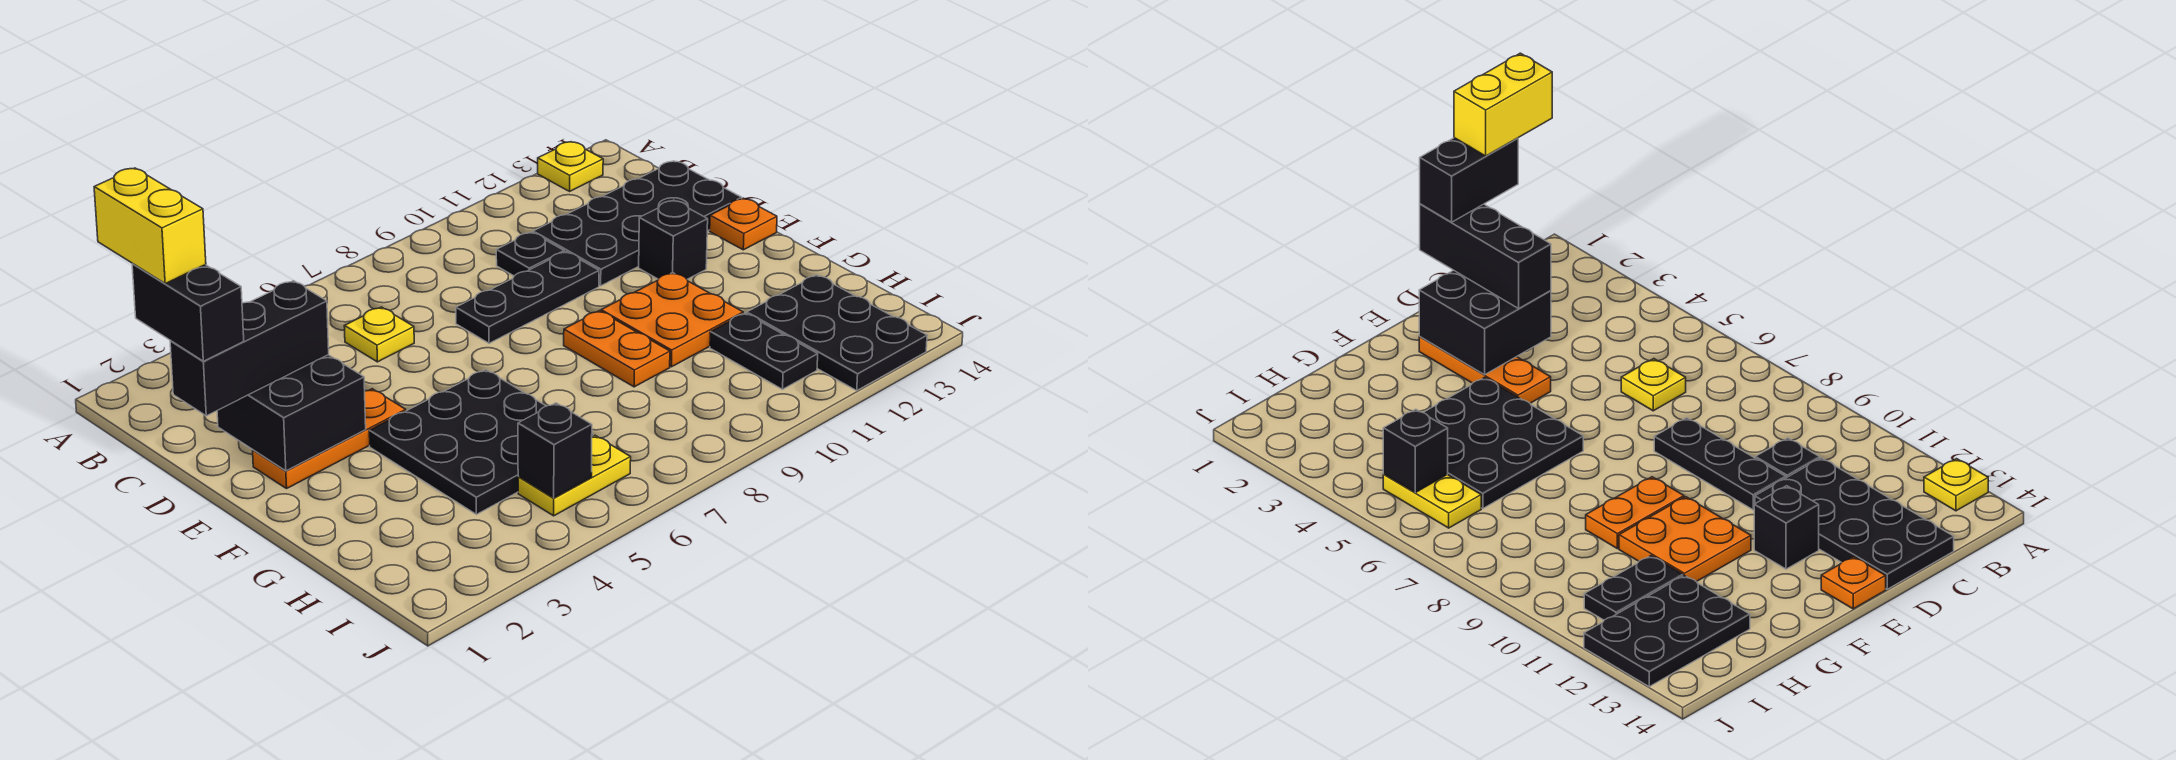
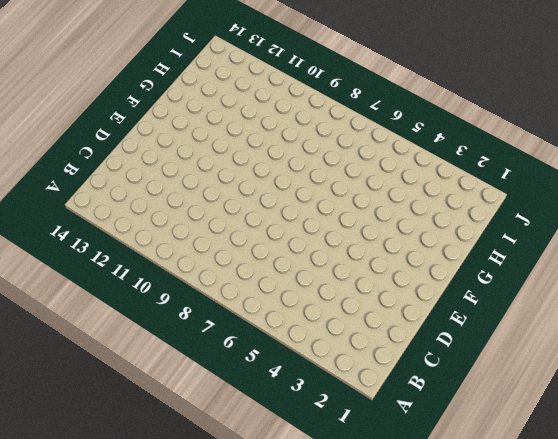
none -> yellow plate A13 level 1
none -> yellow plate C6 level 1
none -> black plate C10 level 1

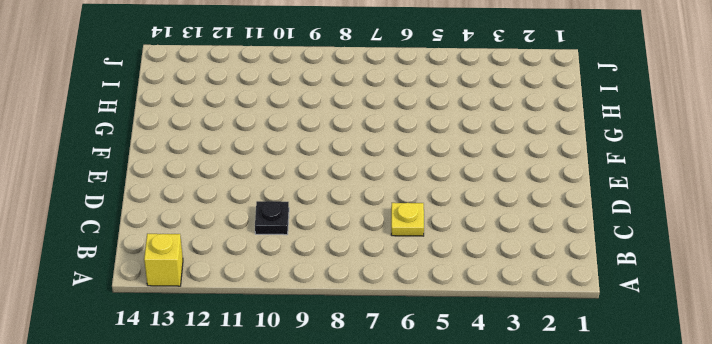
yellow brick A13 level 1 -> yellow plate A13 level 1
none -> black plate C11:D14 level 1
none -> black plate D8:D10 level 1
none -> orange plate E2:E4 level 1

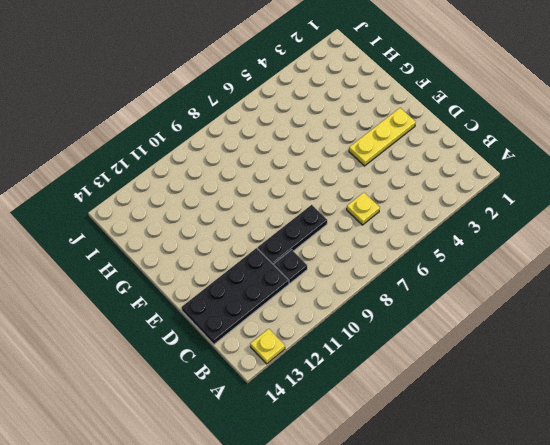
yellow plate E2:E4 level 1 -> orange plate E2:E4 level 1
none -> black brick E12 level 1
none -> orange plate E14 level 1
none -> black plate F4:H6 level 1

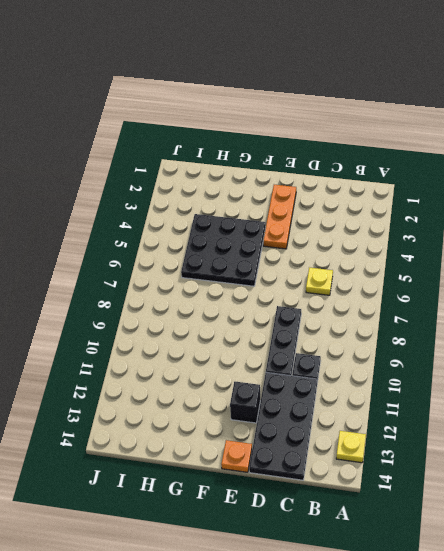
none -> orange plate F9:G9 level 1
none -> orange plate F10:G11 level 1
none -> black plate H11:I11 level 1

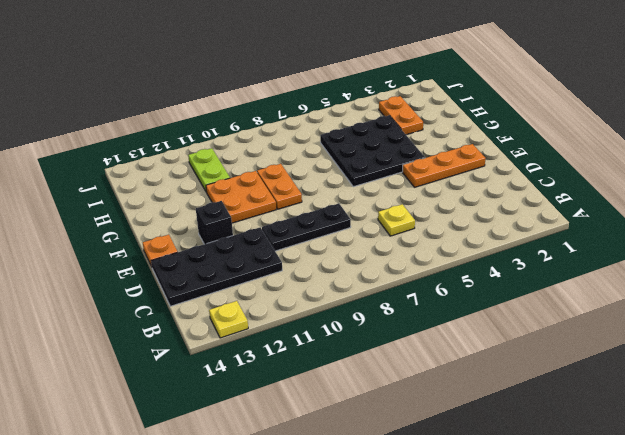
orange plate H3:I3 level 1 -> none
lime plate H11:I11 level 1 -> black plate H11:I11 level 1
none -> black plate C10 level 1
none -> black plate H12:J13 level 1
none -> yellow plate I5:I6 level 1

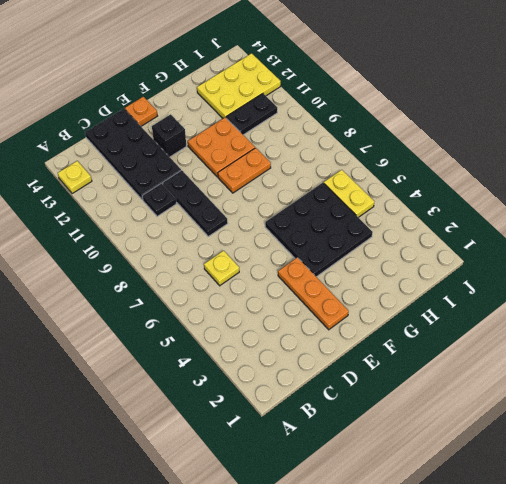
yellow plate H12:J13 level 1 -> black plate H12:J13 level 1
none -> black brick D2:E3 level 2
none -> black brick I5 level 2
none -> black brick D1:D3 level 3

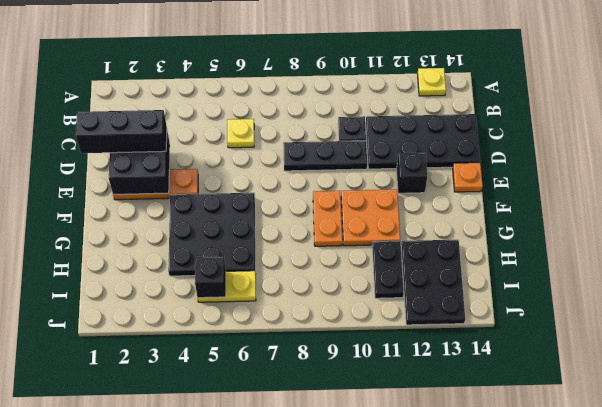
none -> black brick C1:D1 level 4
none -> yellow brick B1:C1 level 5

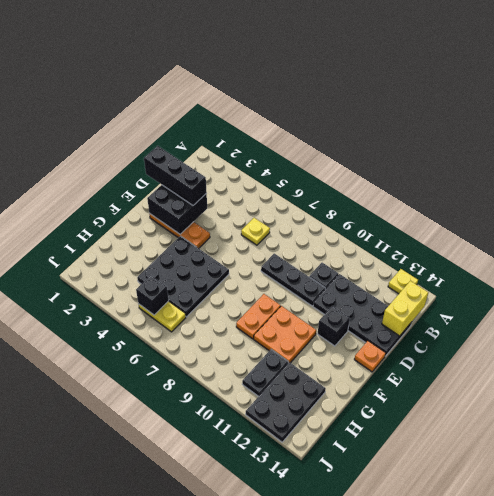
yellow brick B14:C14 level 2 -> yellow brick B1:C1 level 5
none -> black brick C1:D1 level 4

